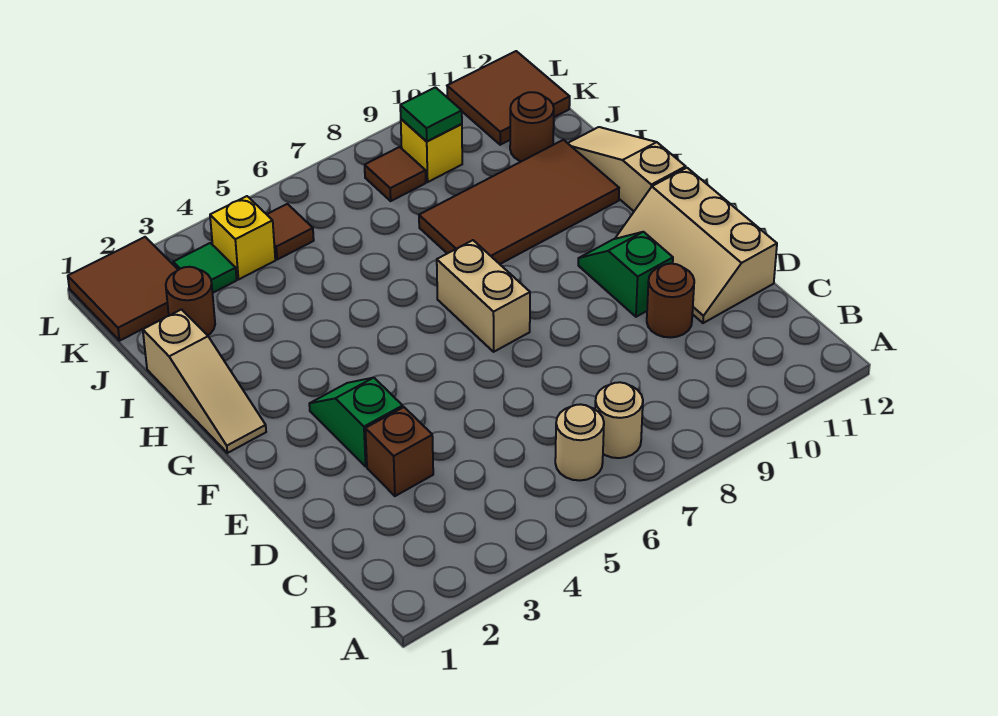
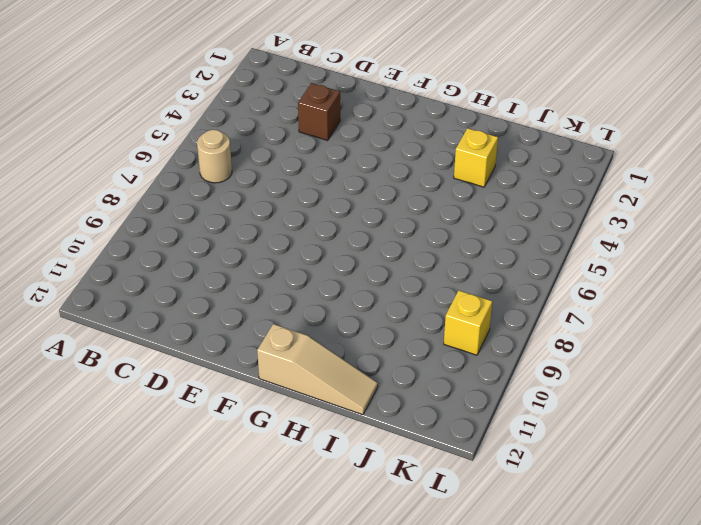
yellow brick I3 level 1 -> yellow brick K4 level 1
none -> tan round brick B7 level 1
none -> brown round brick D10 level 1
none -> tan slope D11:F12 level 1 top 12

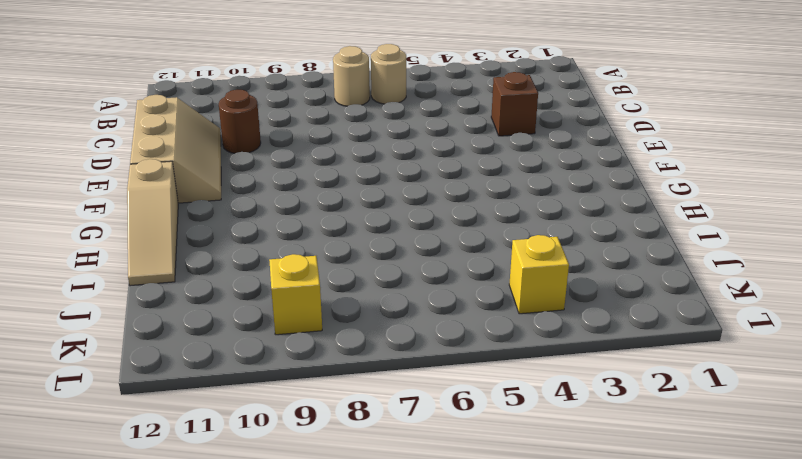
none -> green slope E3:F3 level 1 top E
none -> green slope E10:F10 level 1 top E
none -> tan brick F7:G7 level 1

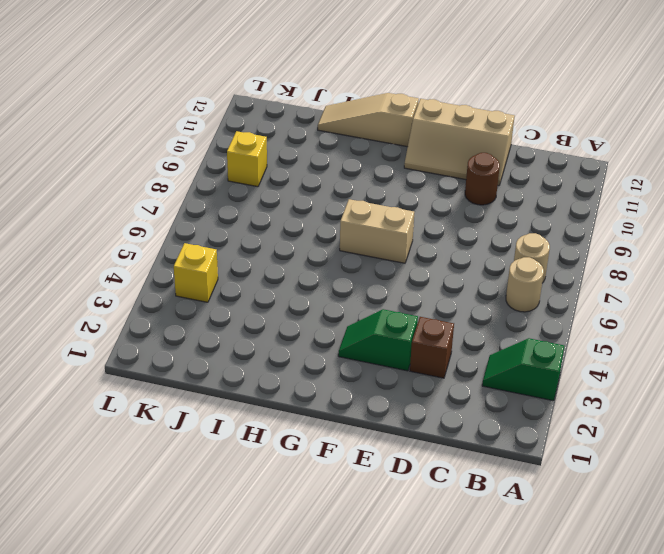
green slope A3:B3 level 1 top A -> green slope E10:F10 level 1 top E
none -> tan slope G1:I1 level 1 top I
none -> brown tile H8:I11 level 1
none -> brown round brick J2 level 1

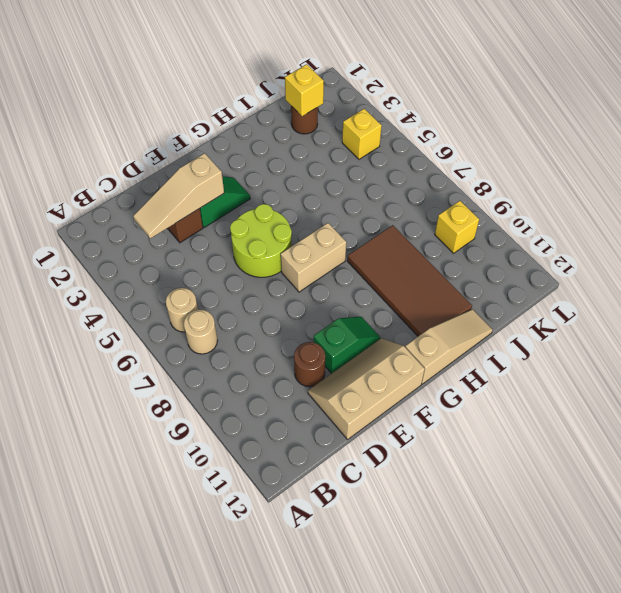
tan slope C3:E3 level 2 top E -> tan slope G1:I1 level 1 top I
lime round brick E5:F6 level 1 -> none
yellow brick J2 level 2 -> none
none -> brown round brick J11 level 1
none -> brown tile K1:L2 level 1
none -> green tile K3 level 1

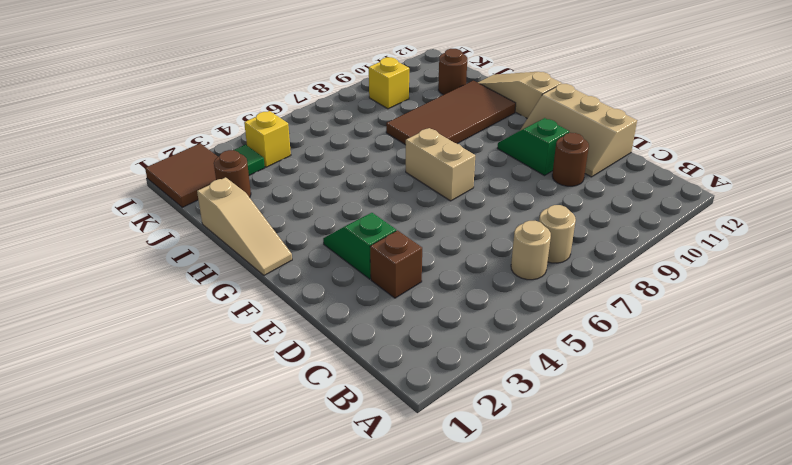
none -> brown tile K5 level 1
none -> brown tile K8 level 1
none -> brown tile K11:L12 level 1

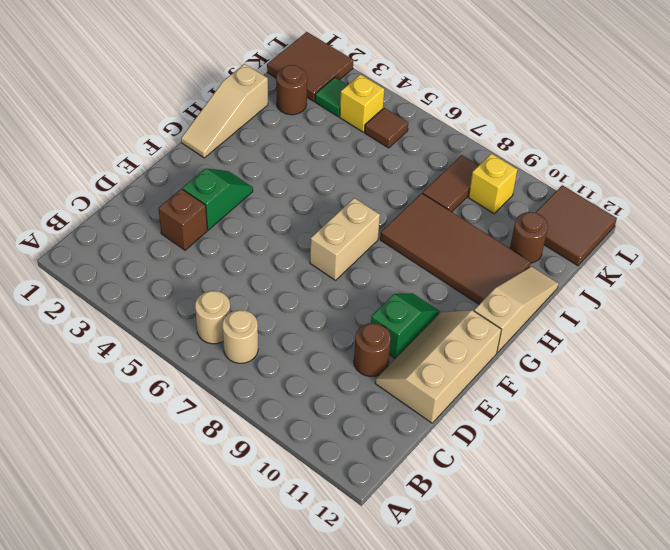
brown tile J8:K8 level 1 -> brown tile K8 level 1
none -> green tile K9 level 2

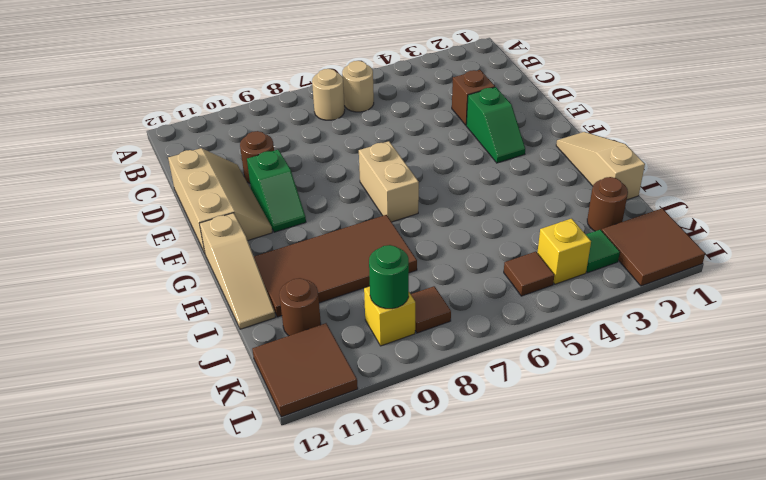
green round brick K9 level 2 -> green tile K9 level 2

